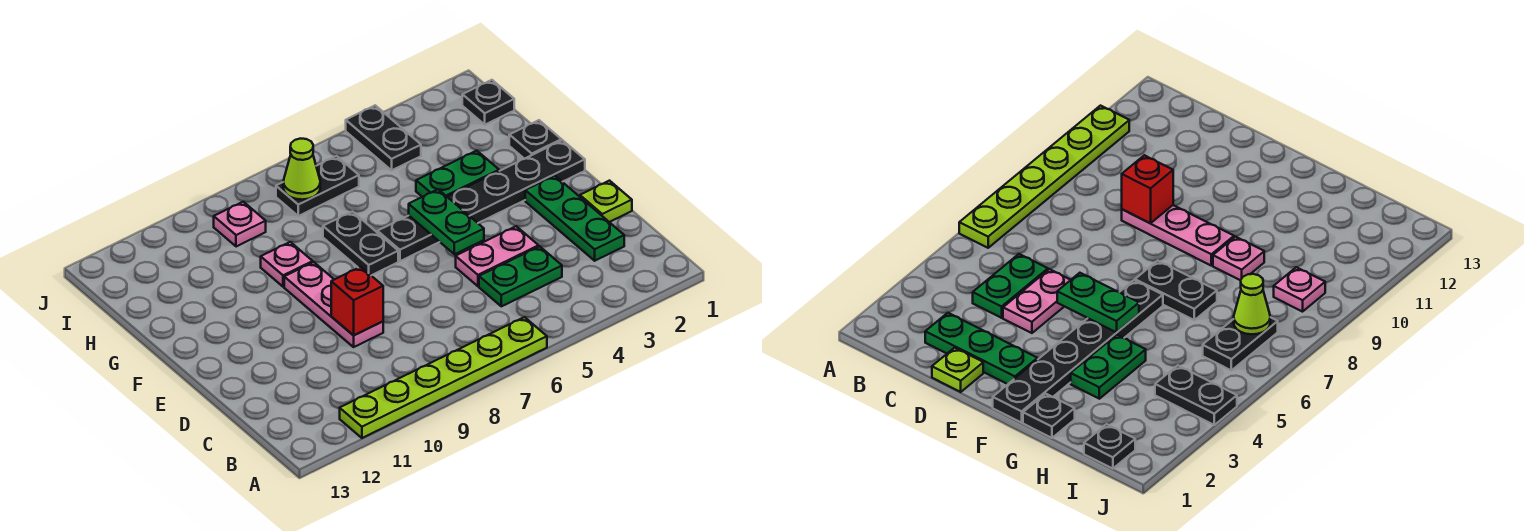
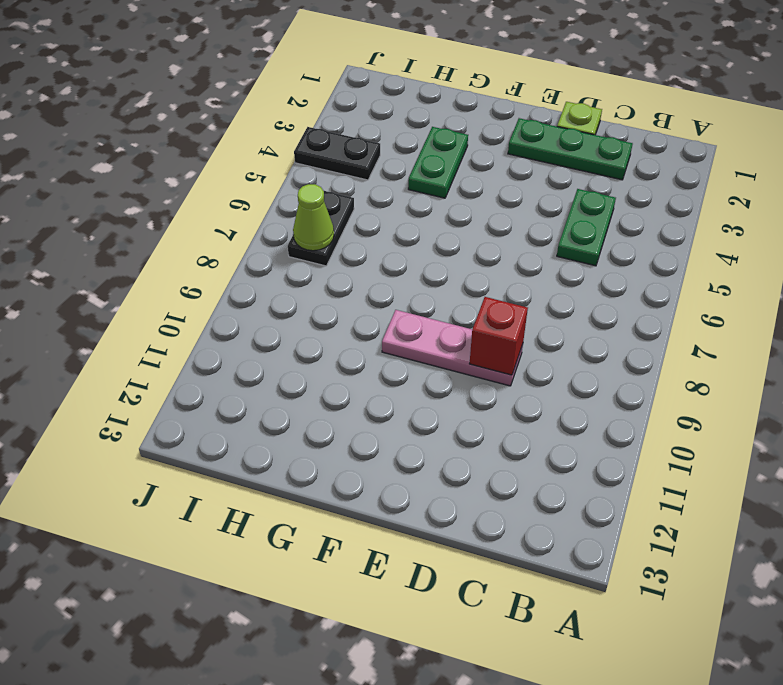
none -> lime plate A6:A11 level 1
none -> pink plate D4:D5 level 1
none -> black plate F1:F6 level 1

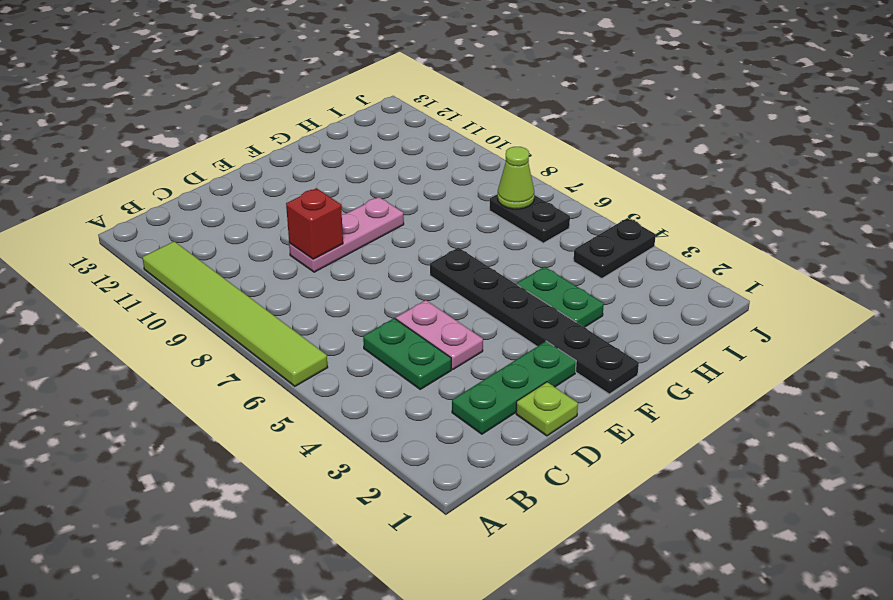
lime tile A6:A11 level 1 -> lime plate A6:A11 level 1
none -> black plate F7:G7 level 1
none -> black plate G1 level 1
none -> pink plate G9 level 1

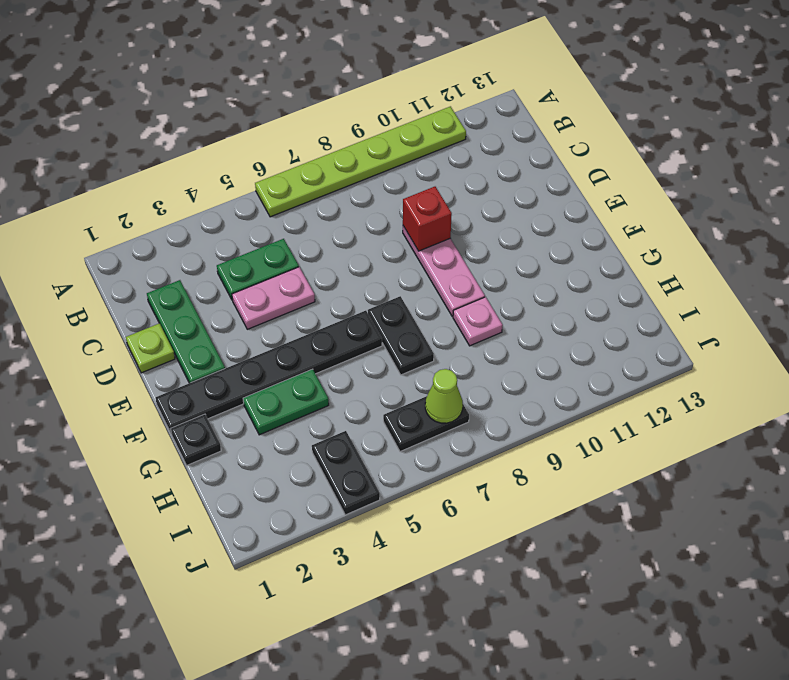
none -> black plate I1 level 1
none -> pink plate I9 level 1
none -> green plate E5:F5 level 2

